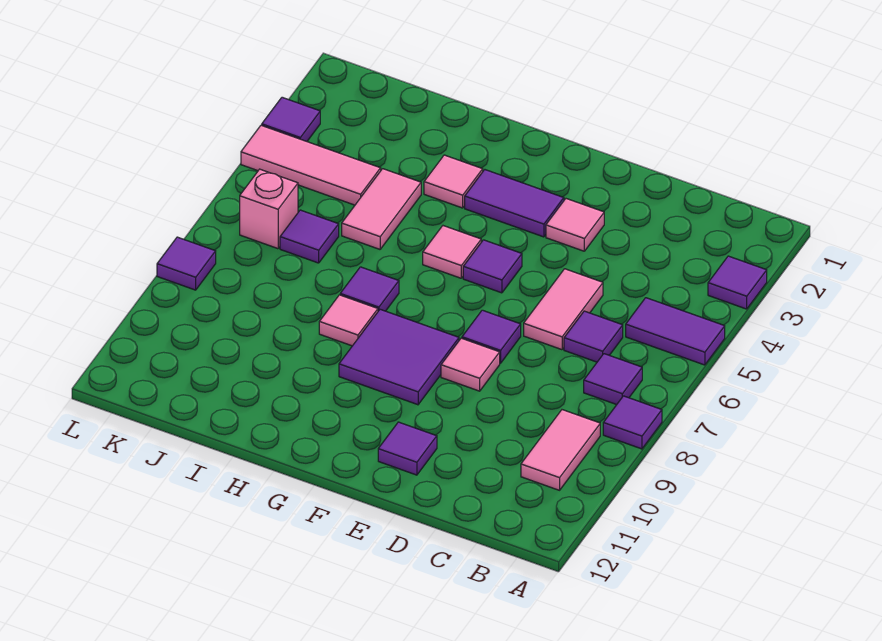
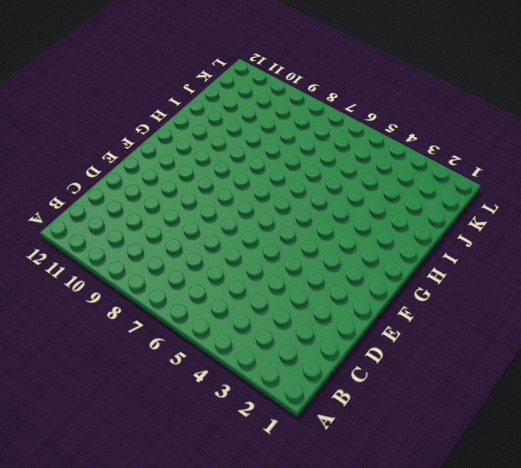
none -> purple tile A3 level 1
none -> purple tile A5:B5 level 1
none -> purple tile A8 level 1

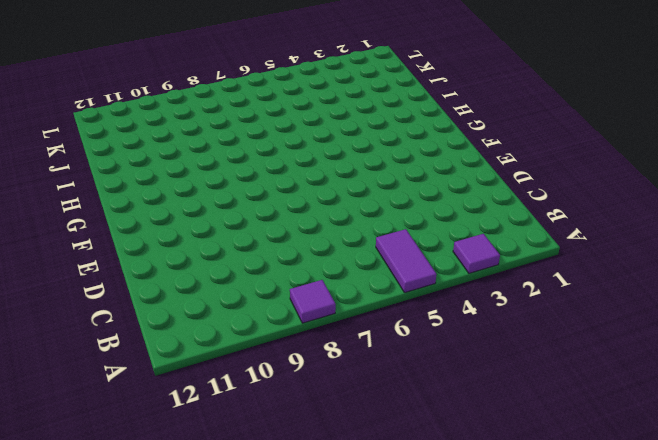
none -> purple tile B7 level 1
none -> pink tile B9:B10 level 1
none -> purple tile C6 level 1

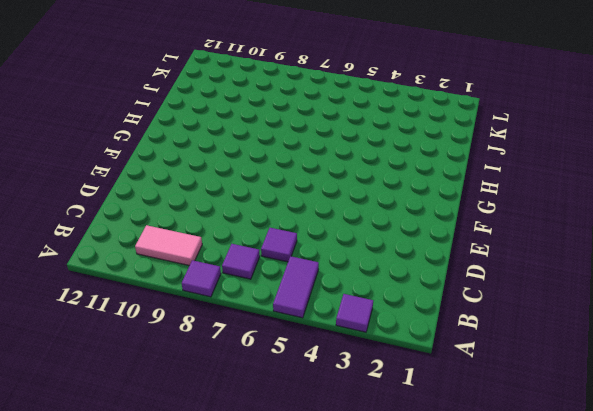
none -> pink tile D5:D6 level 1
none -> pink tile E3 level 1
none -> purple tile E7 level 1

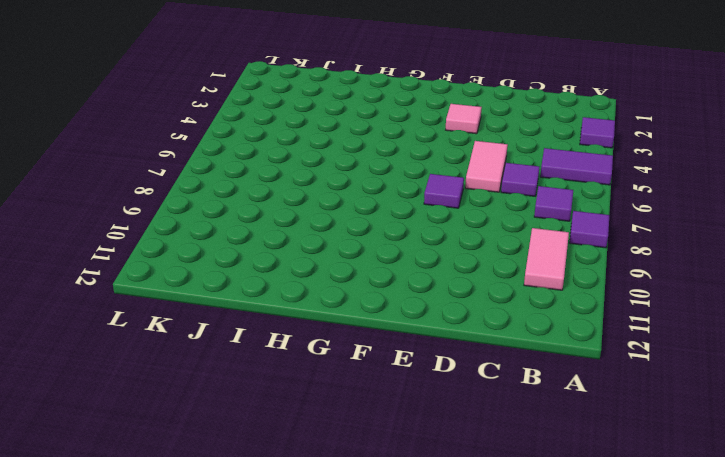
none -> pink tile E8 level 1
none -> purple tile E11 level 1
none -> purple tile F3:G3 level 1

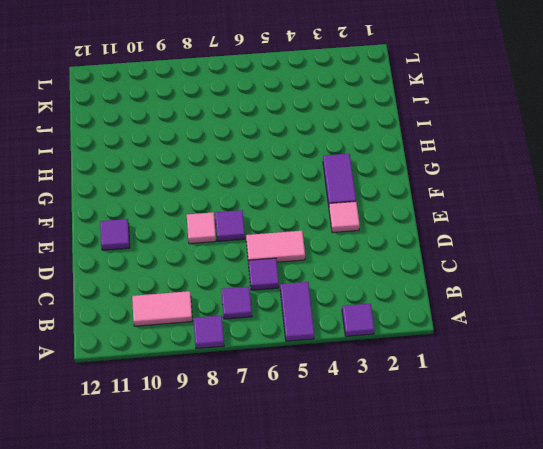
none -> purple tile F5 level 1
none -> purple tile F8:G9 level 1
none -> pink tile G5 level 1

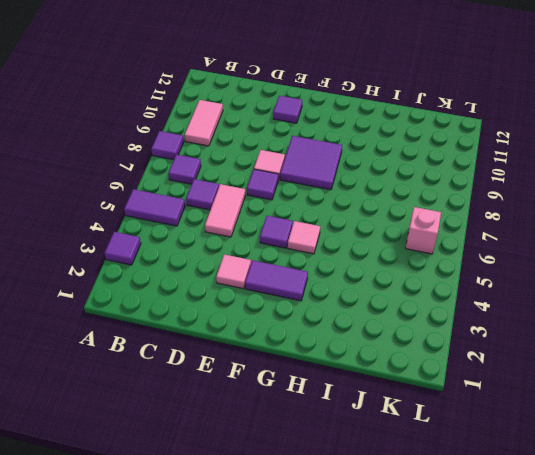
none -> pink tile H3 level 1
none -> purple tile H7 level 1
none -> pink tile H8 level 1

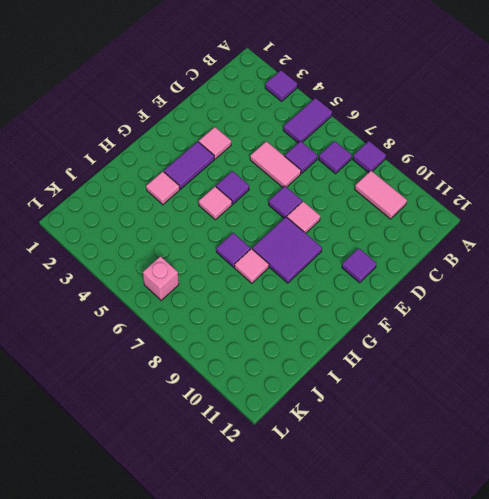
none -> pink tile I4:I5 level 1
none -> pink tile J4:L4 level 1
none -> purple tile J6 level 1

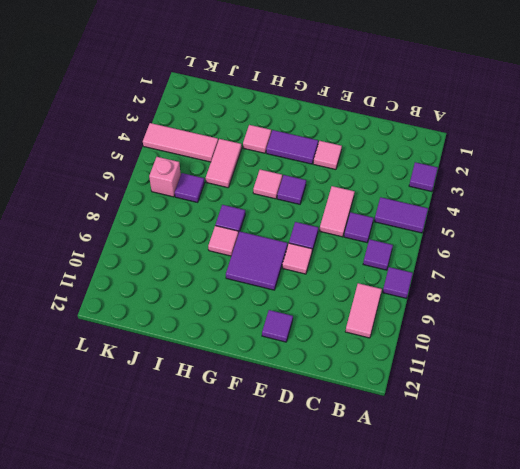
none -> purple tile L3 level 1
none -> purple tile L8 level 1

